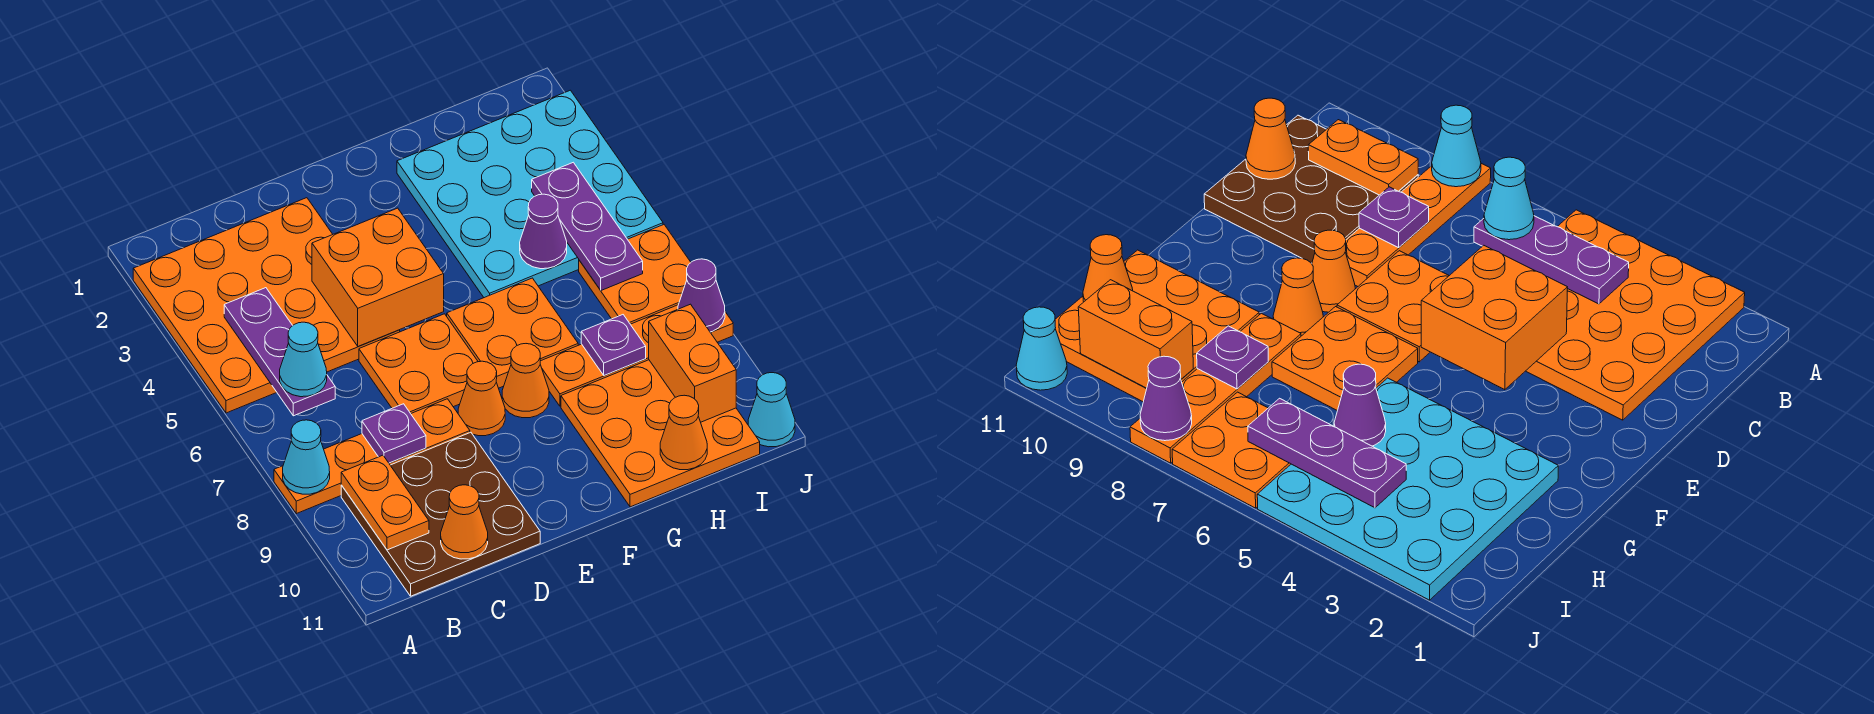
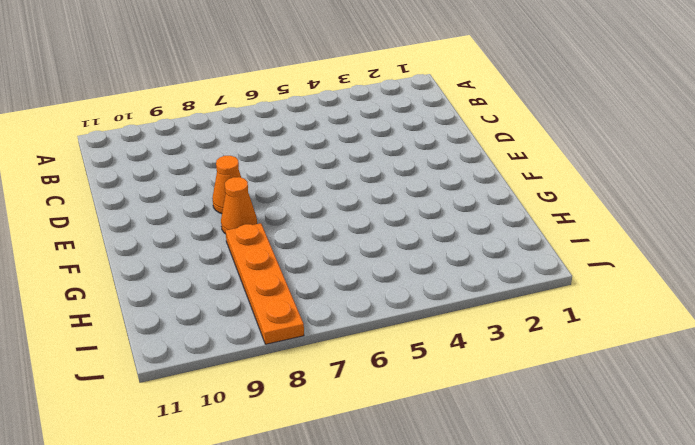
none -> orange plate A2:D5 level 1
none -> orange plate A8:D8 level 1
none -> brown plate B9:D11 level 1

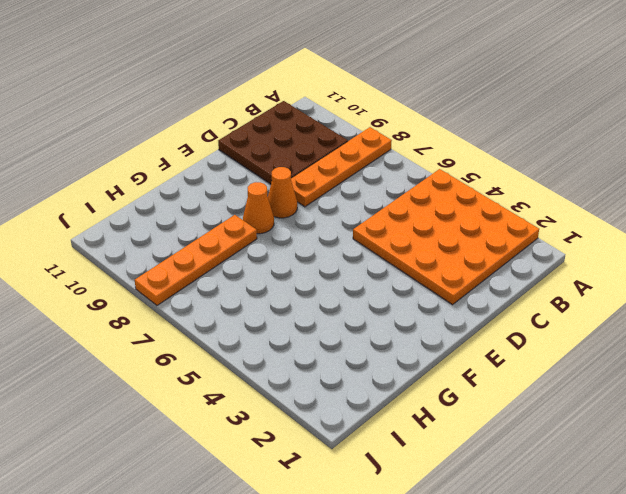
none -> orange plate D6:E7 level 1
none -> orange plate F6:G7 level 1
none -> cyan plate G2:J5 level 1

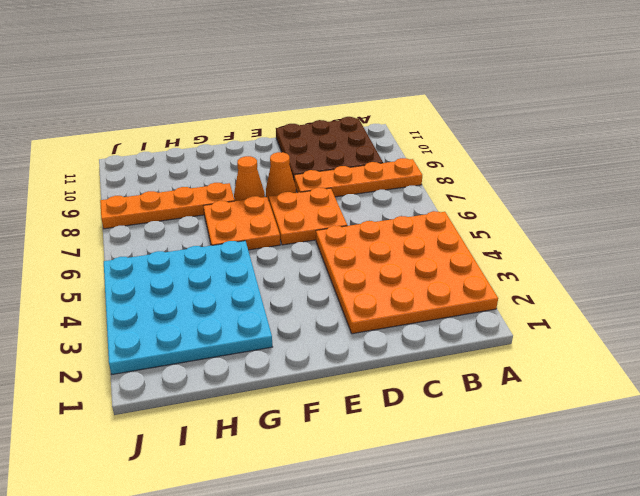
none -> orange plate G9:I11 level 1
none -> orange plate I6:J7 level 1
none -> cyan cone J11 level 1

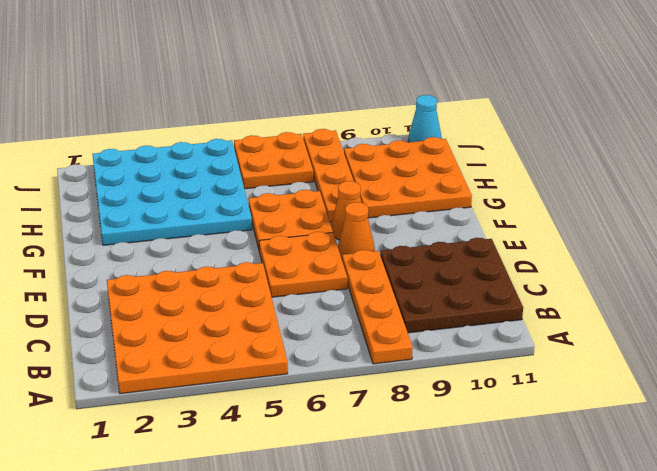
none -> cyan cone A8 level 2
none -> purple plate B4:B6 level 2
none -> orange plate B9:B10 level 2

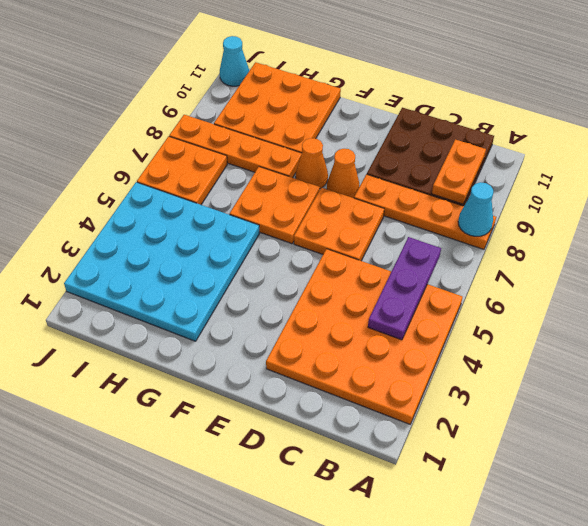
none -> purple plate C8 level 2
none -> orange cone C11 level 2
none -> orange brick D4:E5 level 2

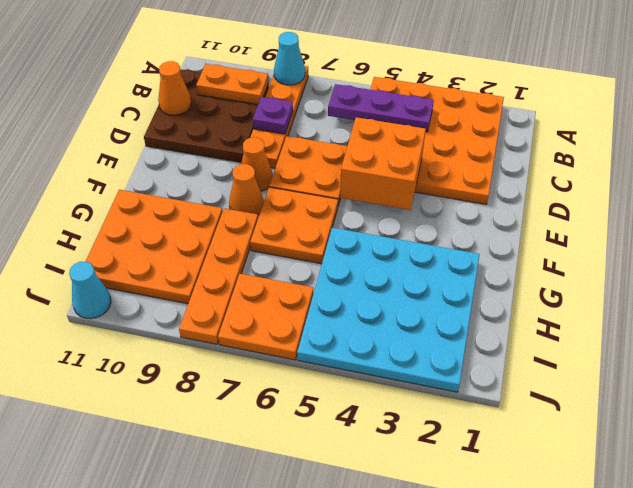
none -> purple cone H5 level 2
none -> purple plate H8 level 2
none -> orange cone H11 level 2

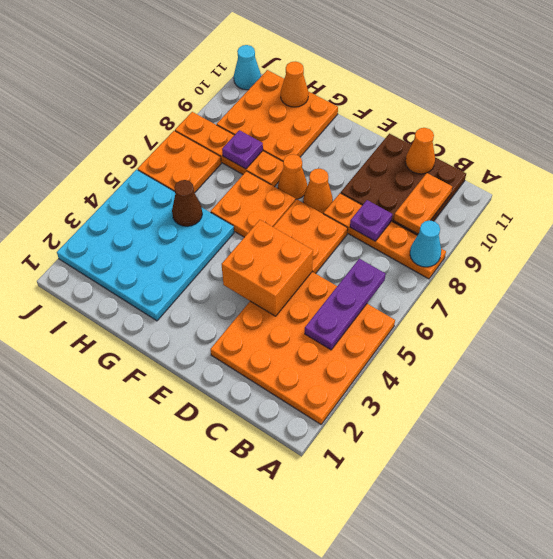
brown cone H5 level 2 -> purple cone H5 level 2
none -> purple plate I4:I6 level 2
none -> orange brick I9:I10 level 2
none -> purple cone J8 level 2

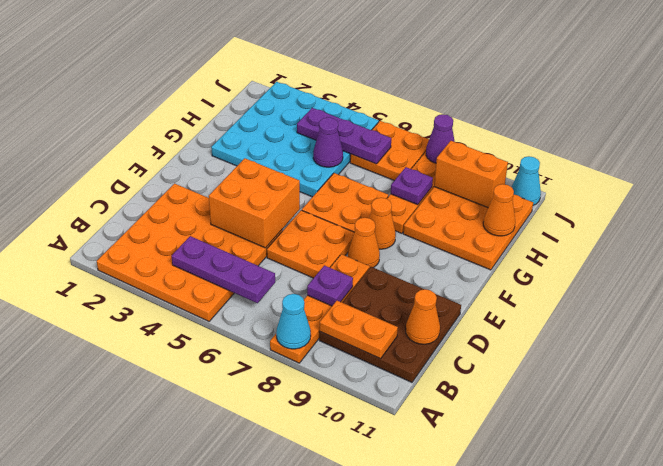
none -> cyan cone B6 level 3

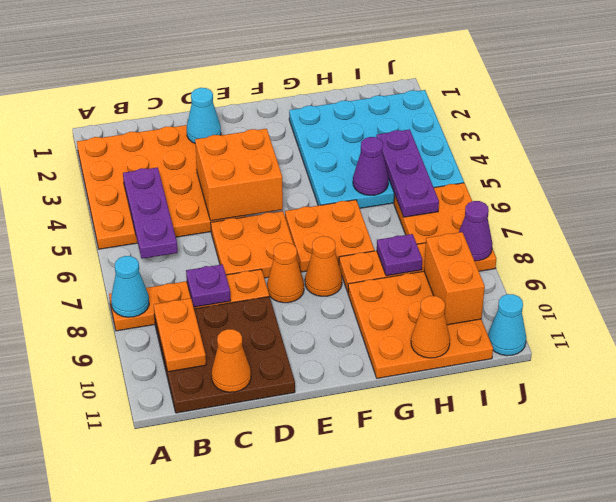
cyan cone D2 level 2 -> cyan cone B6 level 3

